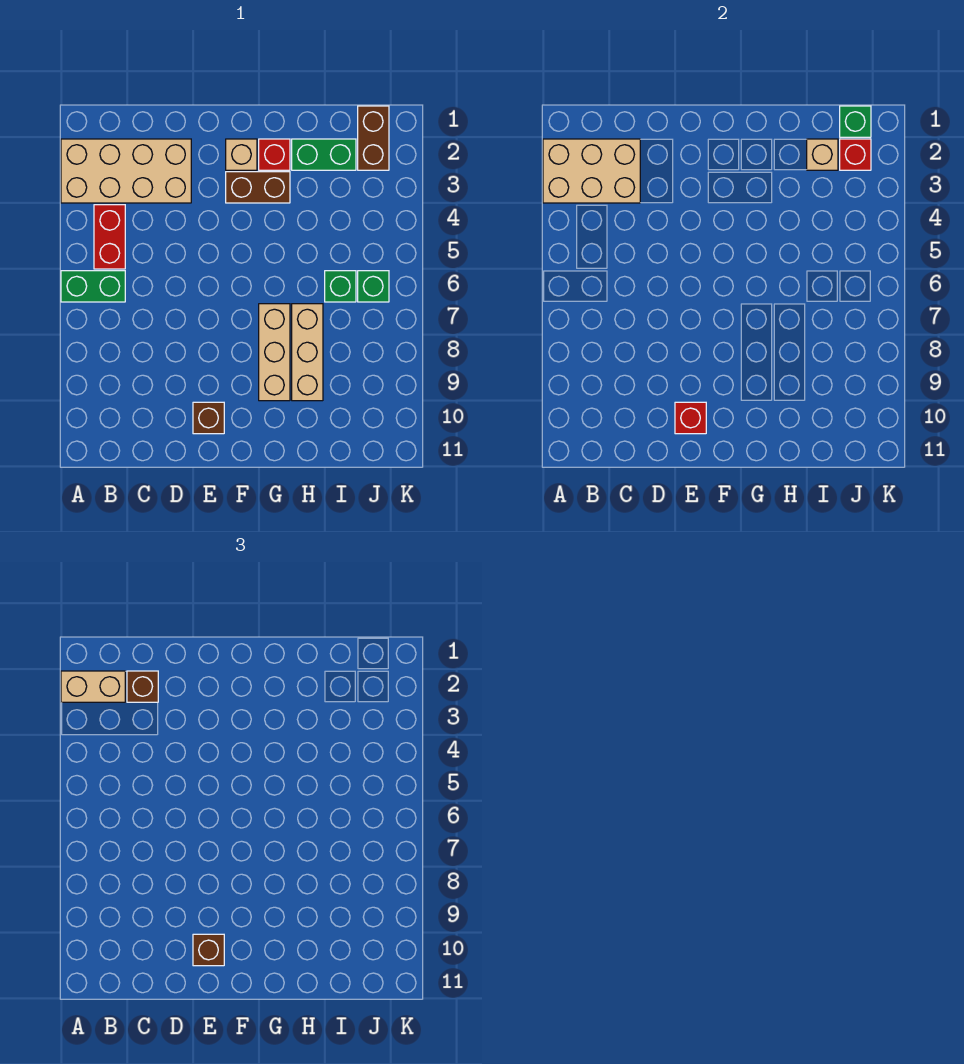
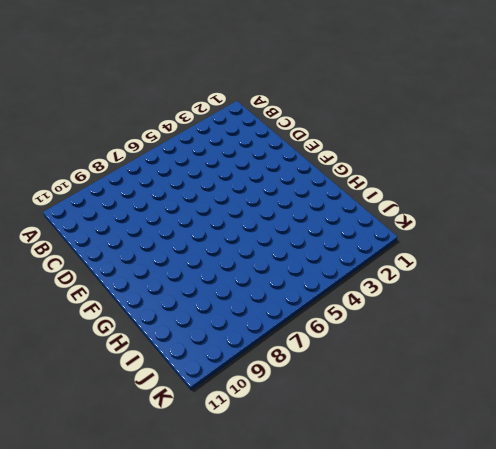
none -> tan brick A2:D3 level 1
none -> green brick A6:B6 level 1
none -> red brick B4:B5 level 1

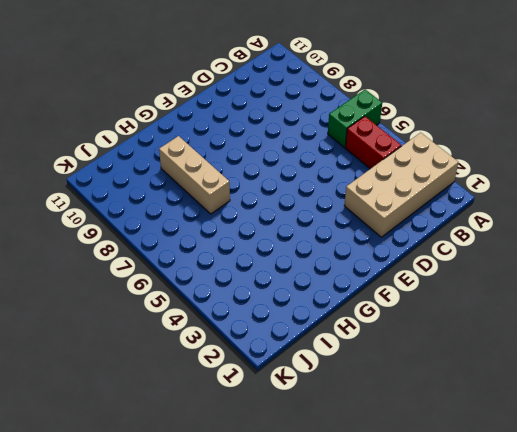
none -> brown brick E10 level 1
none -> tan brick F2 level 1
none -> brown brick F3:G3 level 1

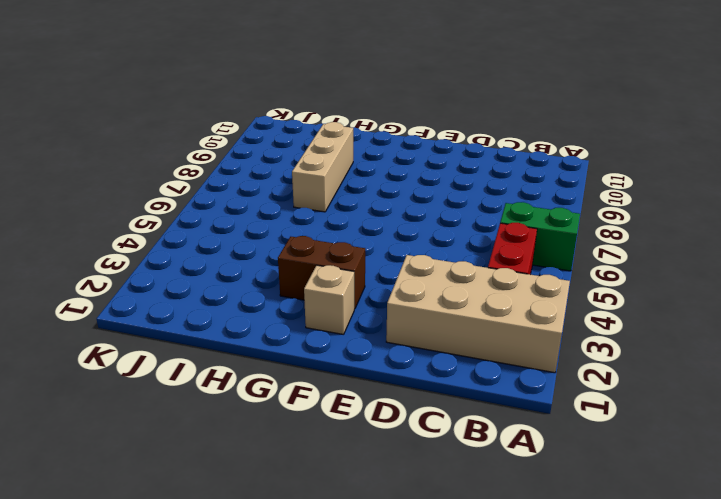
none -> brown brick E10 level 1
none -> red brick G2 level 1
none -> tan brick G7:G9 level 1

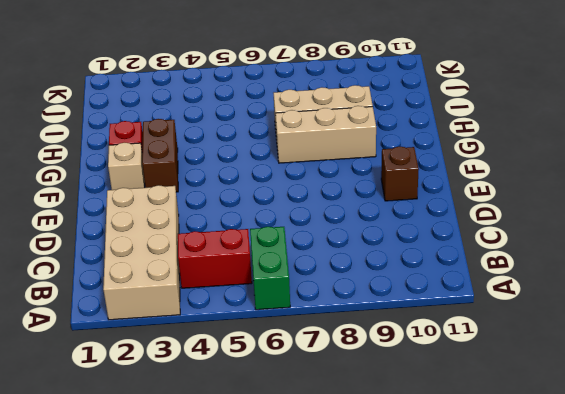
none -> green brick H2:I2 level 1
none -> green brick I6 level 1
none -> brown brick J1:J2 level 1

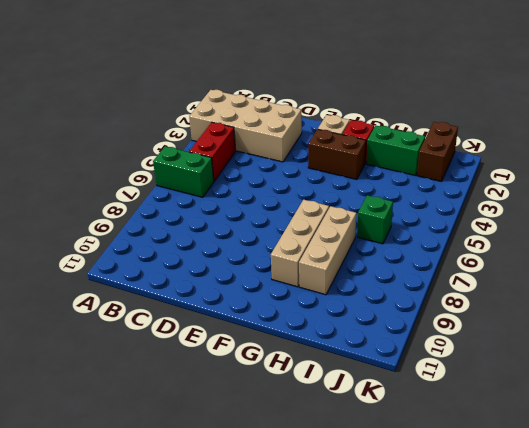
none -> brown brick E10 level 1
none -> green brick J6 level 1
none -> tan brick A2:C3 level 2

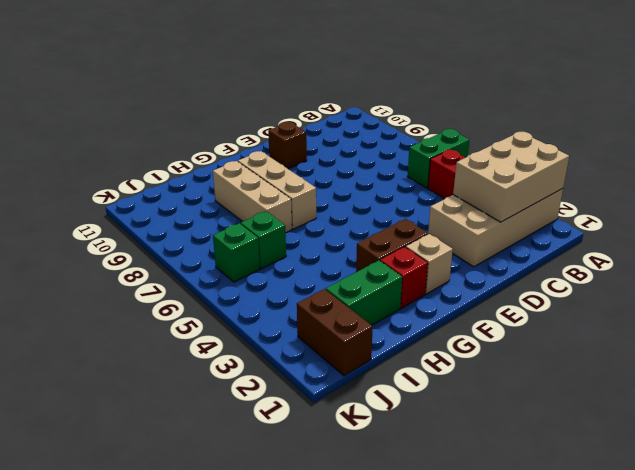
none -> red brick E10 level 2
none -> tan brick I2 level 2
none -> green brick J1 level 2

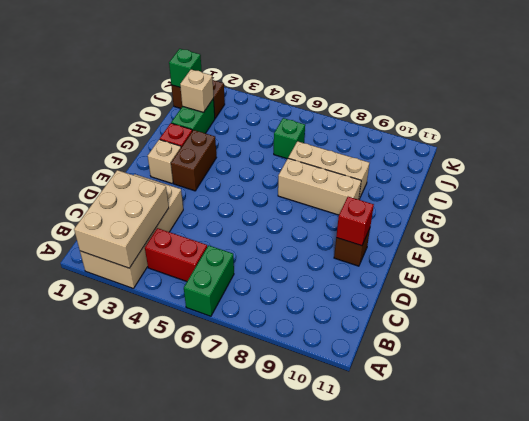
none -> green brick J6 level 1
none -> red brick J2 level 2
none -> tan brick A2:B2 level 3

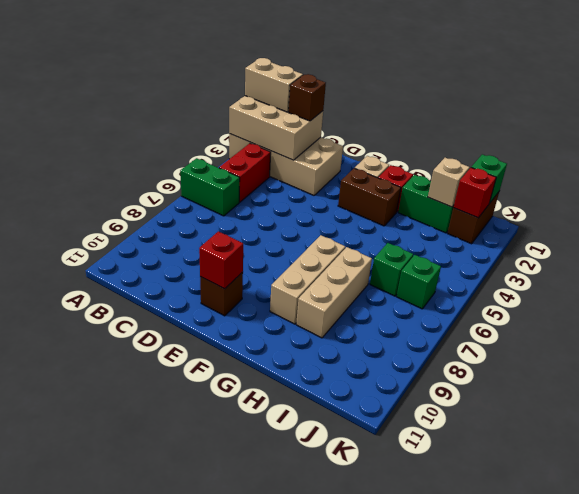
none -> brown brick E10 level 3

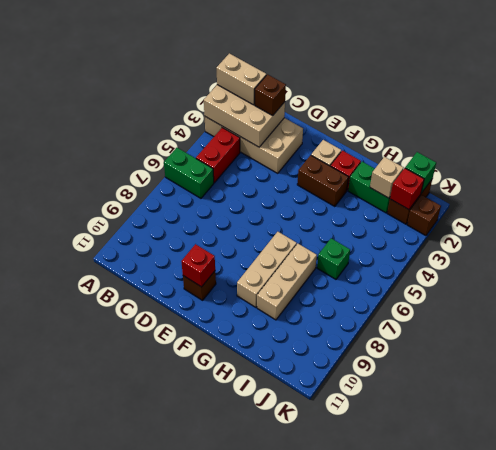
brown brick K2 level 1 -> brown brick E10 level 3
none -> green brick J6 level 1

